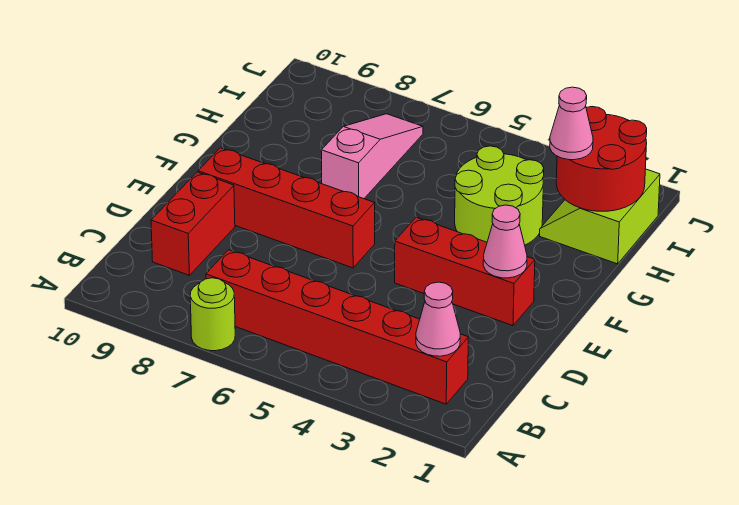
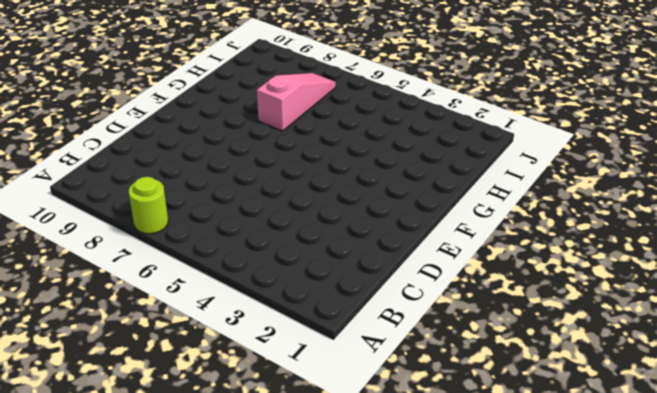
none -> red brick B2:B7 level 1
none -> red brick C9:D9 level 1
none -> red brick E2:E4 level 1

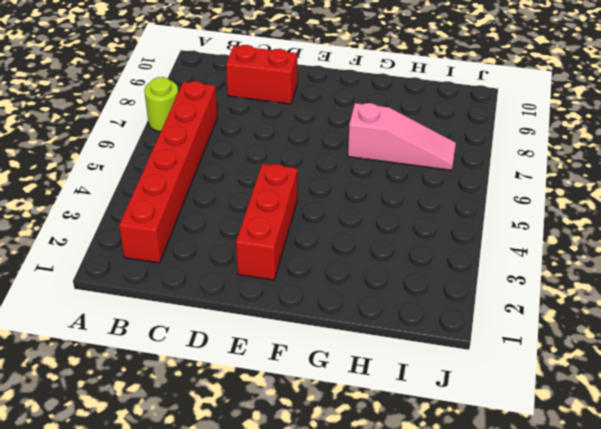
none -> red brick E6:E9 level 1
none -> lime round brick G3:H4 level 1
none -> lime slope H1:I2 level 1 top 1

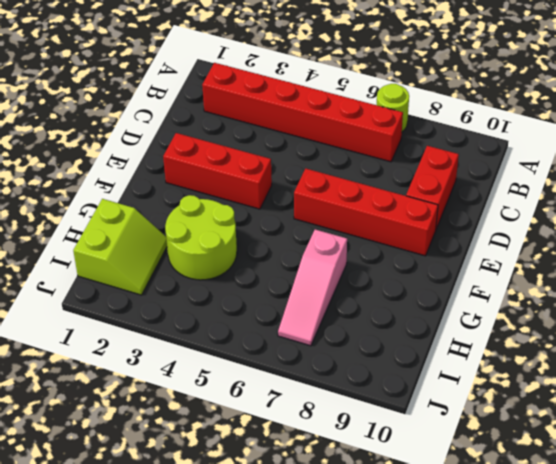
none -> pink cone B2 level 2
none -> pink cone E2 level 2
none -> red round brick H1:I2 level 2

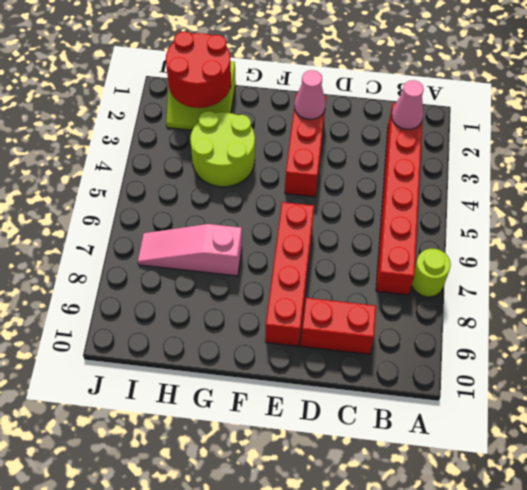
none -> pink cone H2 level 3

